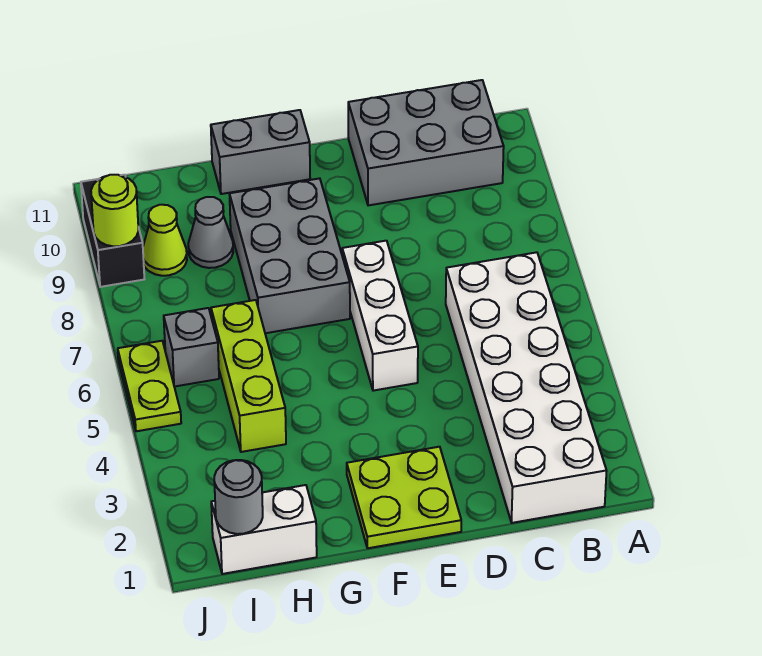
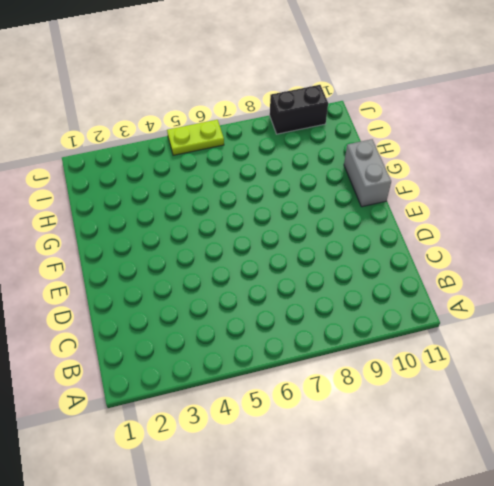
none -> white brick B1:C6 level 1
none -> grey brick B10:D11 level 1
none -> lime plate E1:F2 level 1

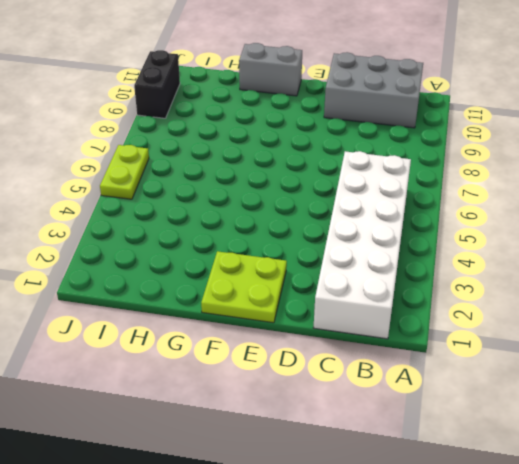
none -> white brick E5:E7 level 1
none -> grey brick F7:G9 level 1
none -> white brick H1:I1 level 1

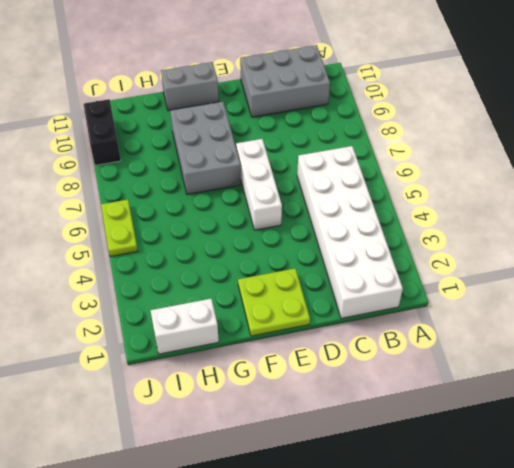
none -> lime brick H4:H6 level 1
none -> grey cone H9 level 1
none -> grey brick I6 level 1

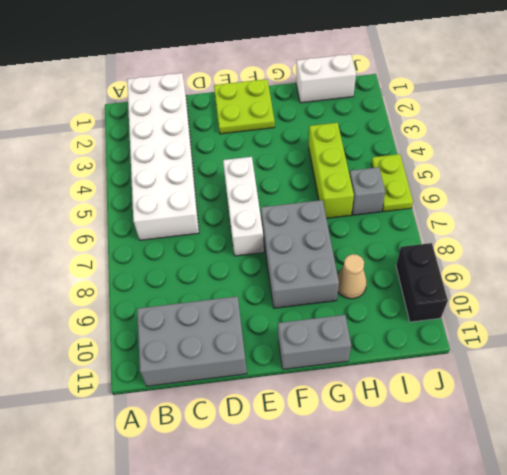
tan cone H9 level 1 -> grey cone H9 level 1
none -> lime cone I9 level 1
none -> grey round brick I1 level 2
none -> lime round brick J9 level 2

